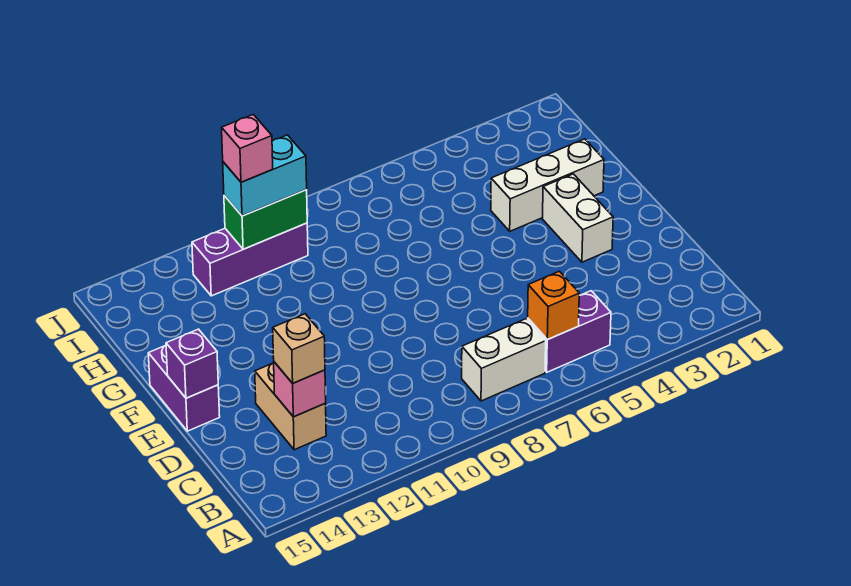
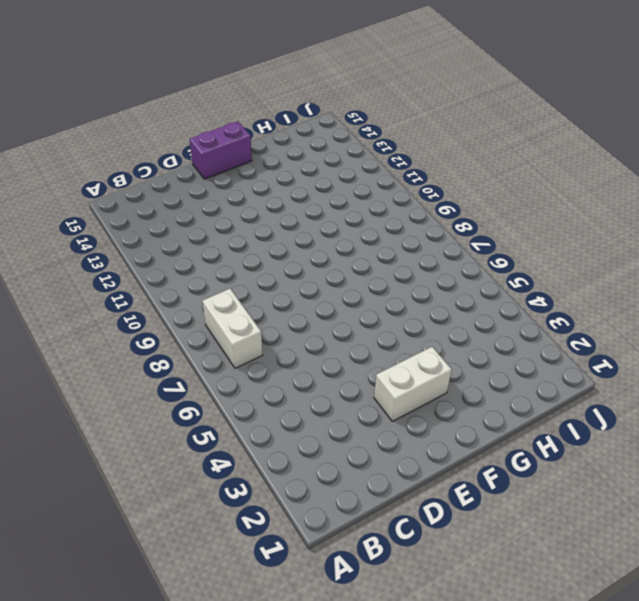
none -> purple brick B5:B6 level 1
none -> tan brick C13:D13 level 1
none -> white brick G2:G4 level 1

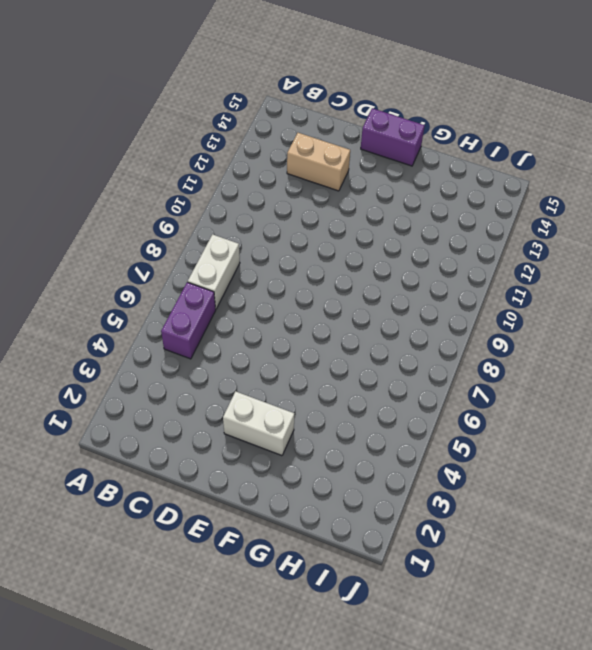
none -> white brick G2:G4 level 1
none -> purple brick I10:I12 level 1
none -> orange brick B6 level 2

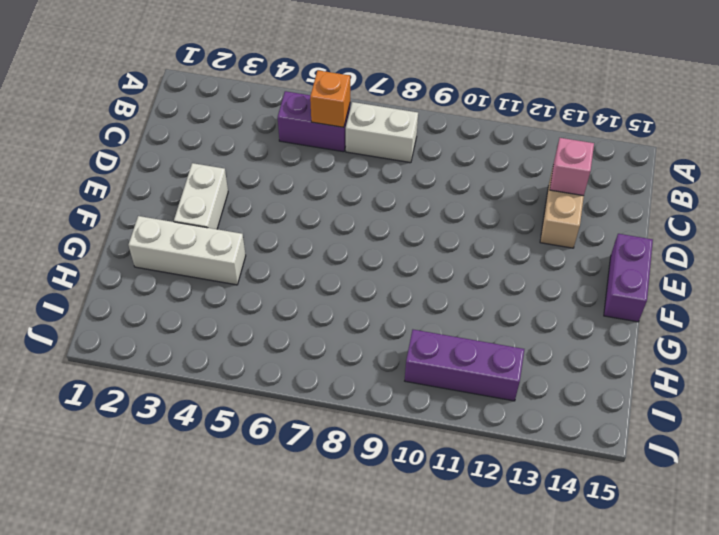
none -> purple brick E15 level 2
none -> green brick I10:I11 level 2
none -> tan brick C13 level 3

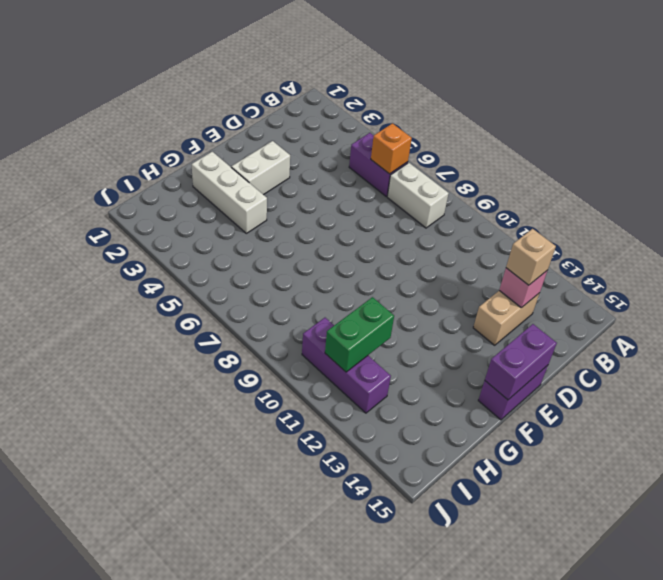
purple brick E15:F15 level 2 -> purple brick E15 level 2
green brick H11:I11 level 2 -> green brick I10:I11 level 2
none -> cyan brick I10:I11 level 3
none -> pink brick I11 level 4

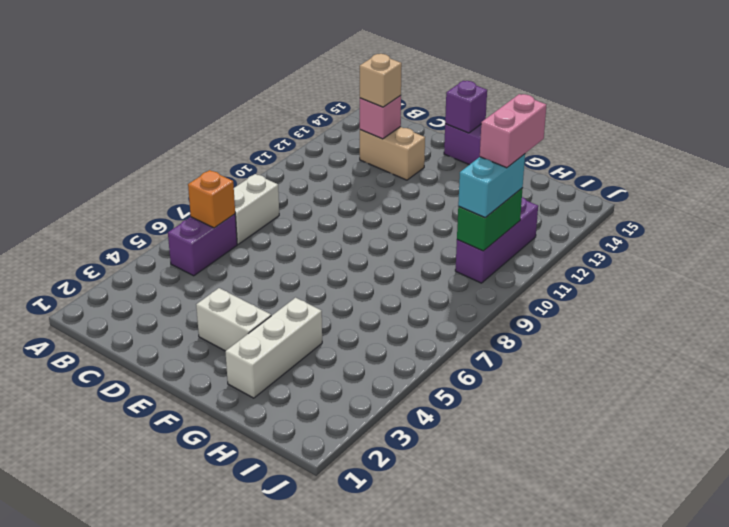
pink brick I11:I12 level 4 -> pink brick I11 level 4

